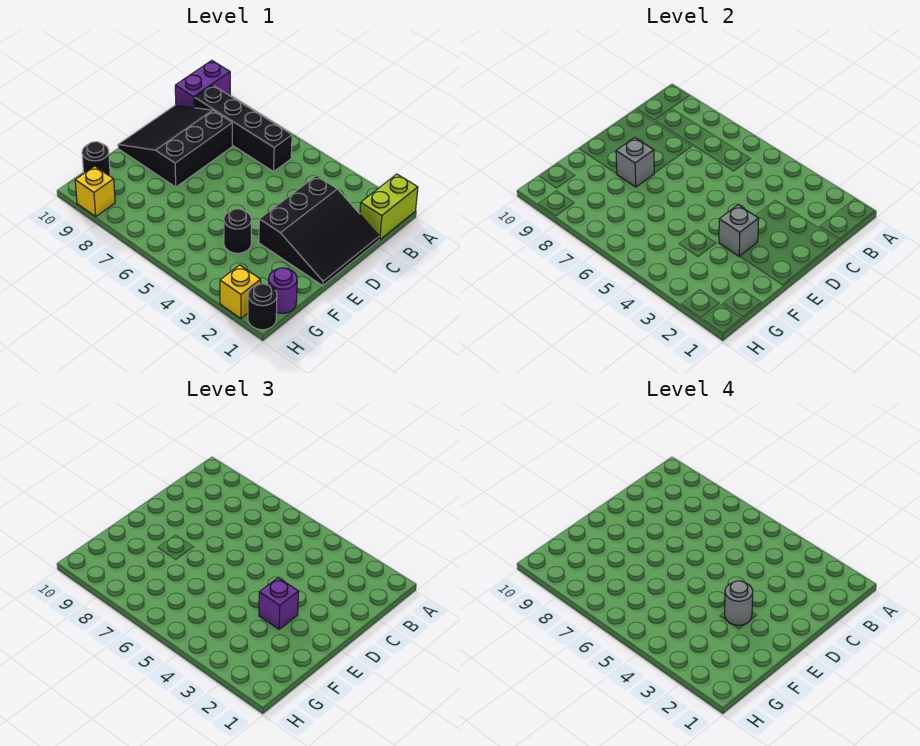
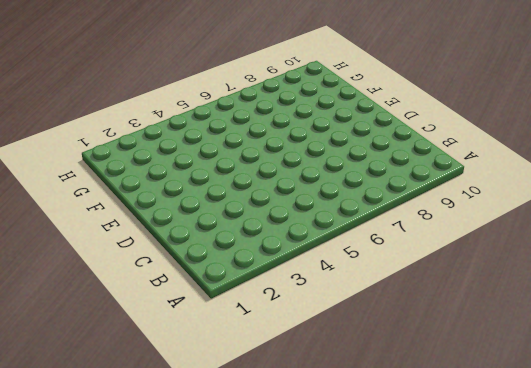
none -> lime brick A1:B1 level 1
none -> purple brick A10:B10 level 1
none -> black brick B6:B9 level 1

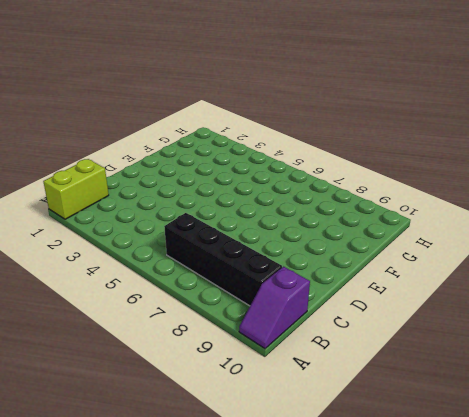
purple slope A10:B10 level 1 top B -> purple brick A10:B10 level 1
none -> black slope C1:E3 level 1 top 3
none -> black slope C8:E10 level 1 top 8
none -> black round brick F4 level 1

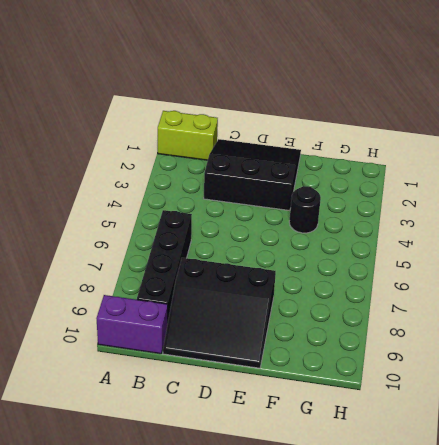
none -> purple round brick G1 level 1
none -> black round brick G10 level 1
none -> black round brick H1 level 1

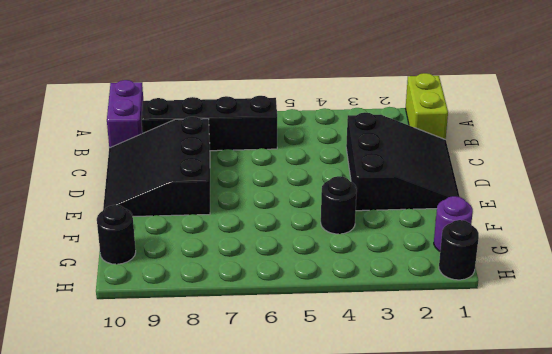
none -> yellow brick H2 level 1
none -> yellow brick H9 level 1
none -> grey brick E3 level 2

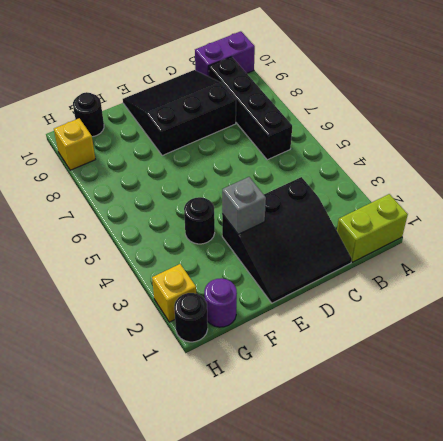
none -> grey brick E8 level 2
none -> purple brick E3 level 3
none -> grey round brick E3 level 4

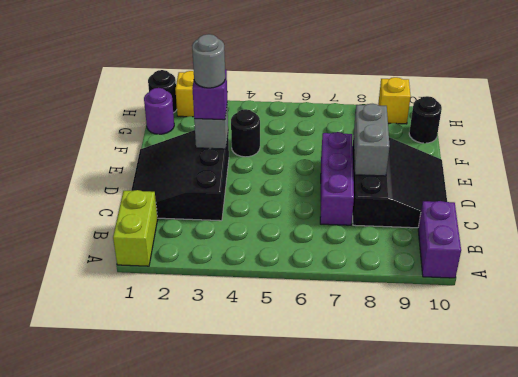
purple brick C7:E7 level 1 -> none
grey brick D8:E8 level 2 -> grey brick E8 level 2
none -> black brick B6:B9 level 1

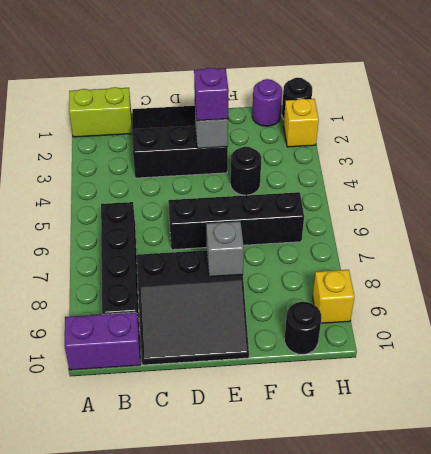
black brick D6:G6 level 1 -> none
none -> grey round brick E3 level 4

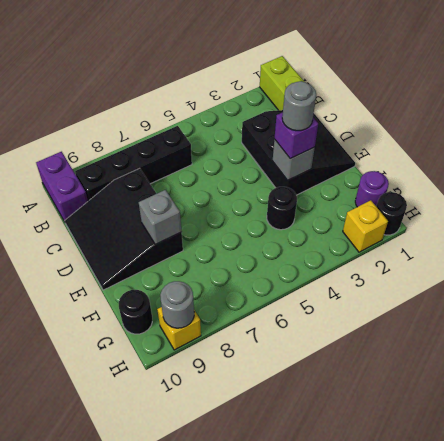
grey round brick H9 level 2 -> none

